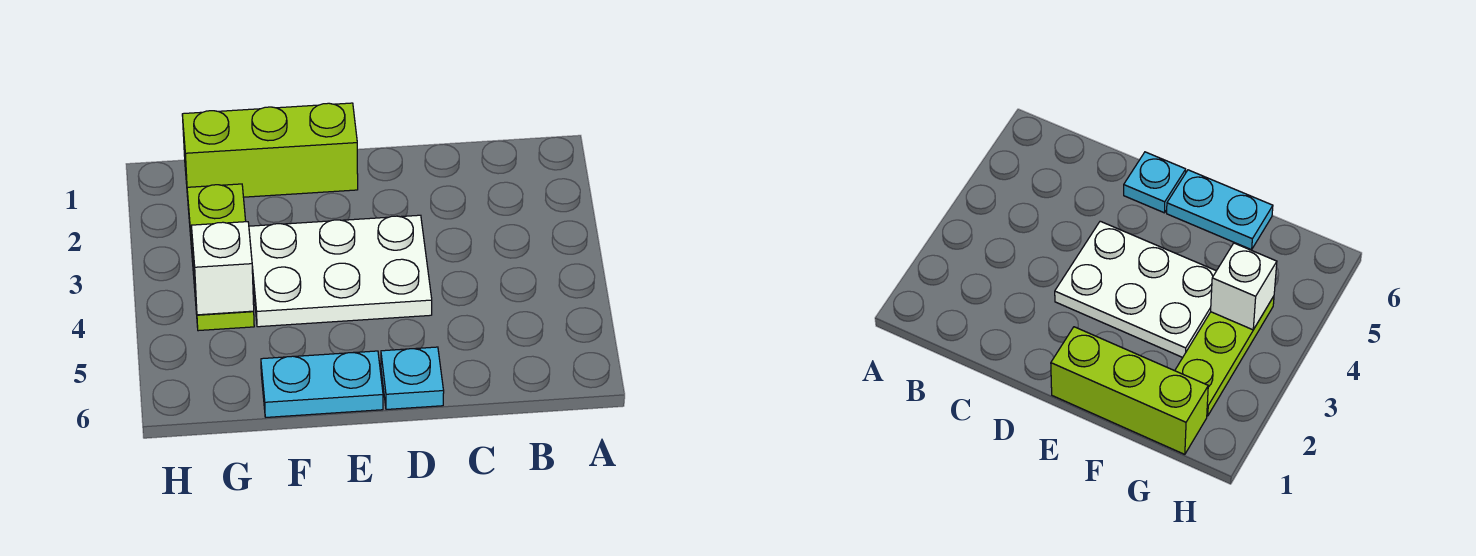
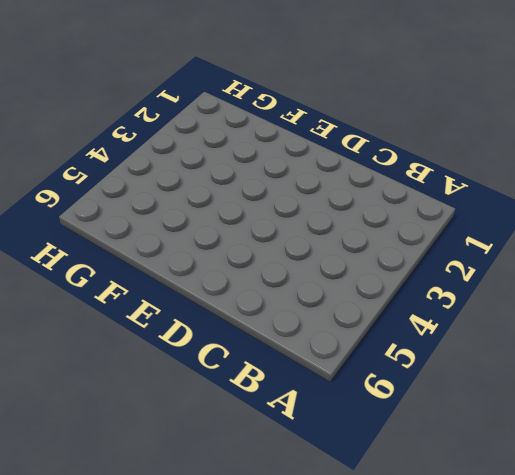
none -> white plate D3:F4 level 1
none -> cyan plate D6 level 1

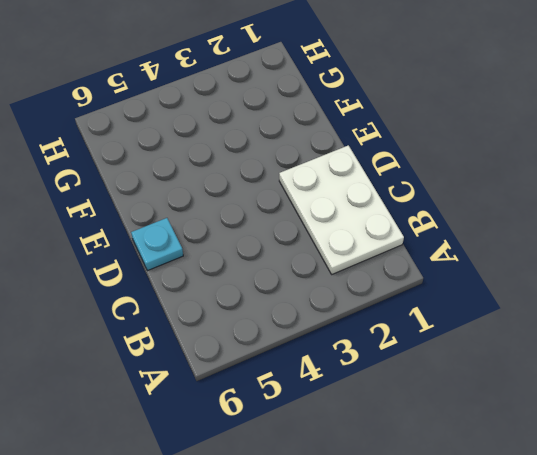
white plate B1:D2 level 1 -> white plate D3:F4 level 1
none -> lime brick E1:G1 level 1
none -> cyan plate E6:F6 level 1

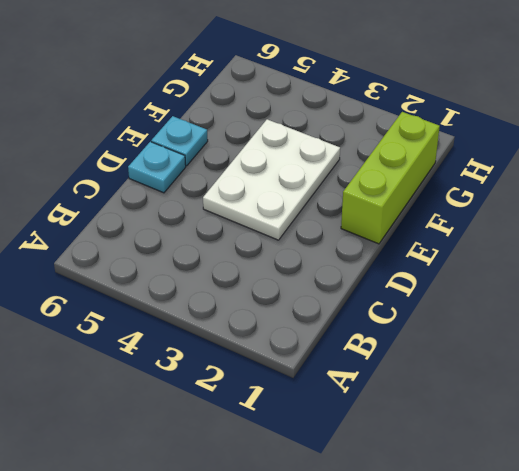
cyan plate E6 level 1 -> cyan plate E6:F6 level 1
none -> lime plate G2:G4 level 1
none -> white brick G4 level 2

